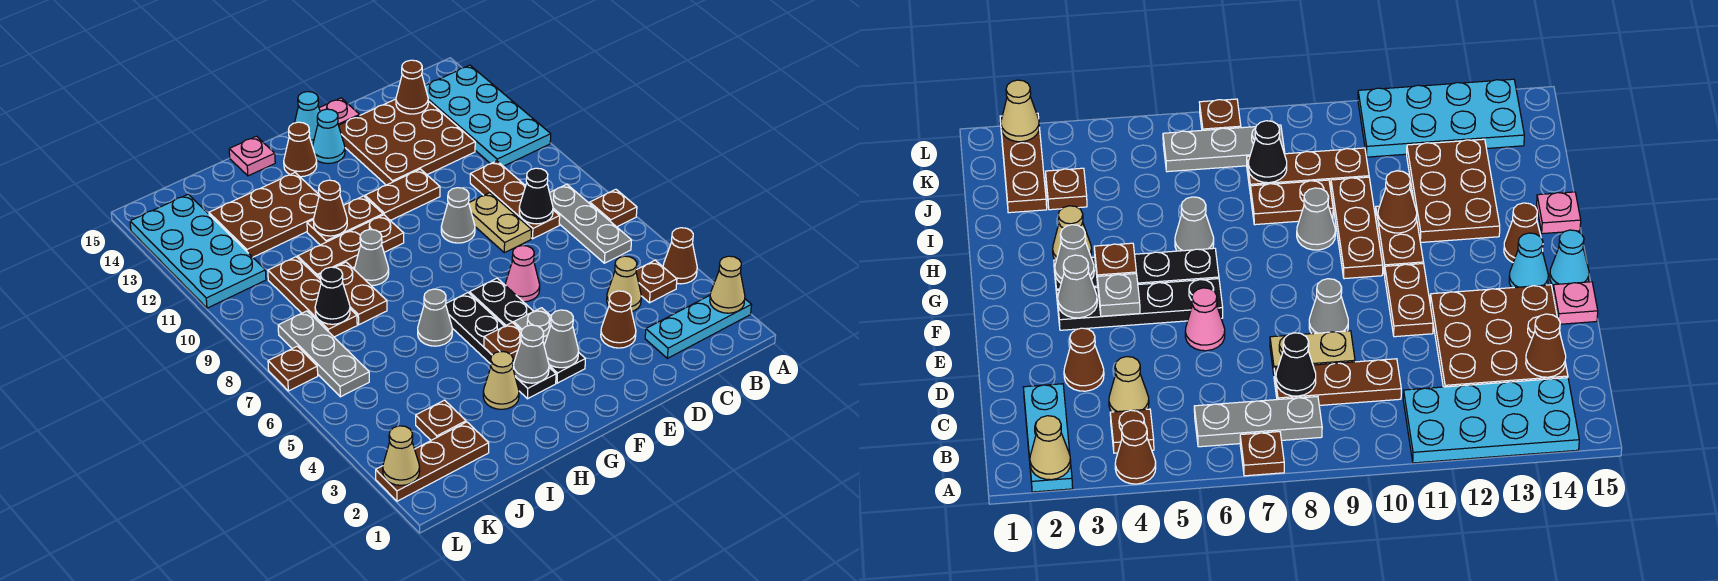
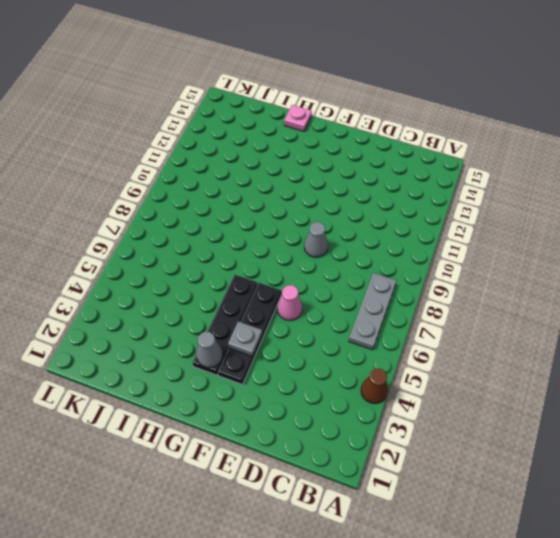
none -> cyan plate A2:C2 level 1
none -> brown plate A7 level 1
none -> cyan plate A11:B14 level 1
none -> brown plate B4 level 1

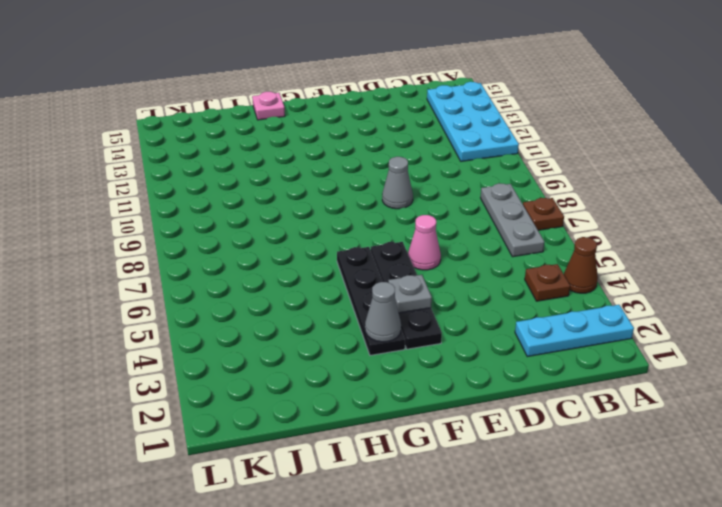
none -> tan cone C4 level 1
none -> brown plate C8:C10 level 1
none -> brown plate C12:E14 level 1
none -> brown cone D3 level 1

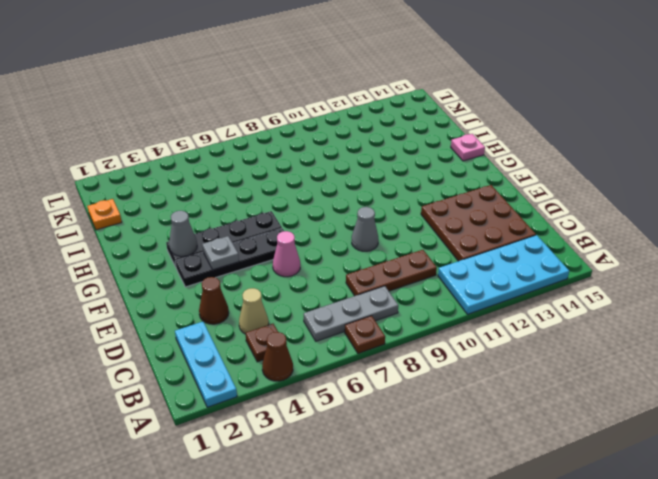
orange plate J1 level 1 -> none
none -> tan plate D8:D9 level 1
none -> brown plate E11:F11 level 1
none -> pink plate E15 level 1
none -> cyan cone F14 level 1

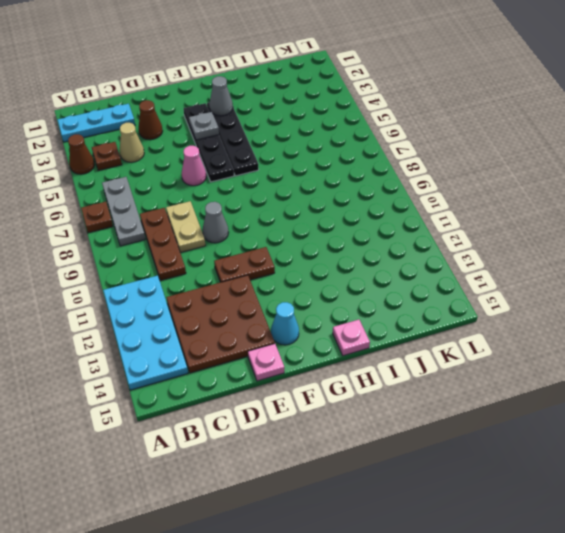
none -> cyan cone F15 level 1
none -> brown plate G10:I10 level 1
none -> brown plate G11:H11 level 1
none -> brown cone G14 level 1

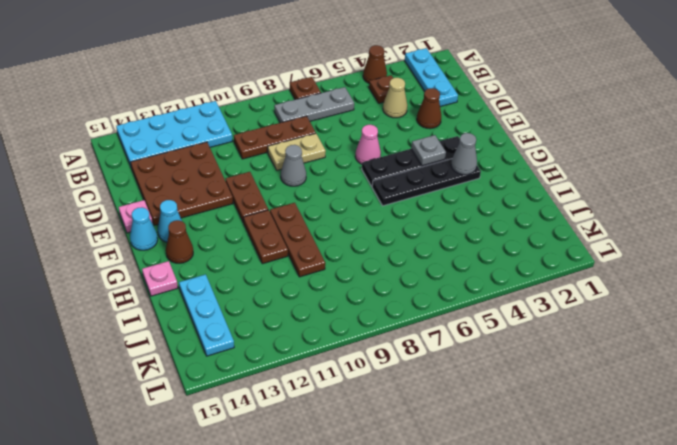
cyan plate I14:K14 level 1 -> cyan plate K11:L14 level 1
none -> tan cone H3 level 1
none -> grey cone H6 level 1
none -> grey cone H9 level 1
none -> brown plate H12:J13 level 1

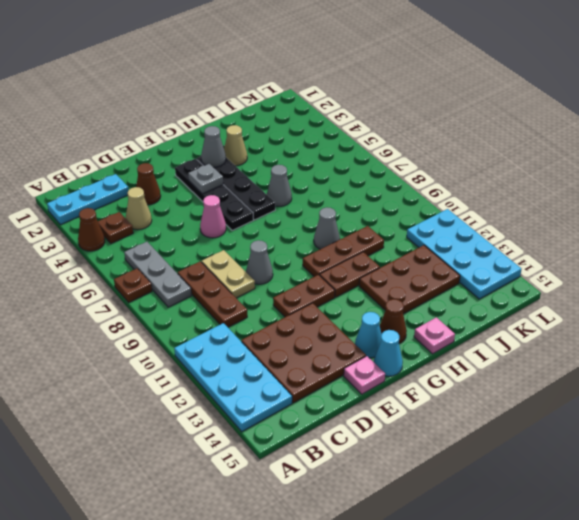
none -> brown plate I8:I9 level 1
none -> brown plate J2:L2 level 1
none -> brown plate J3 level 1
none -> brown plate J8:J10 level 1

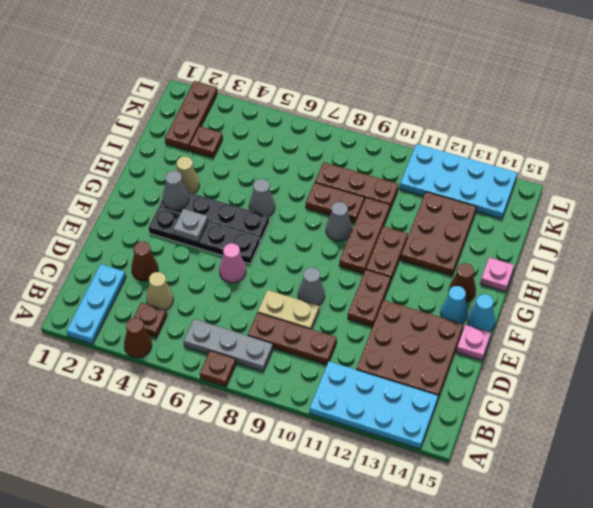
none -> grey plate K6:K8 level 1
none -> brown plate L7 level 1
none -> tan cone A2 level 2
none -> black cone C8 level 2

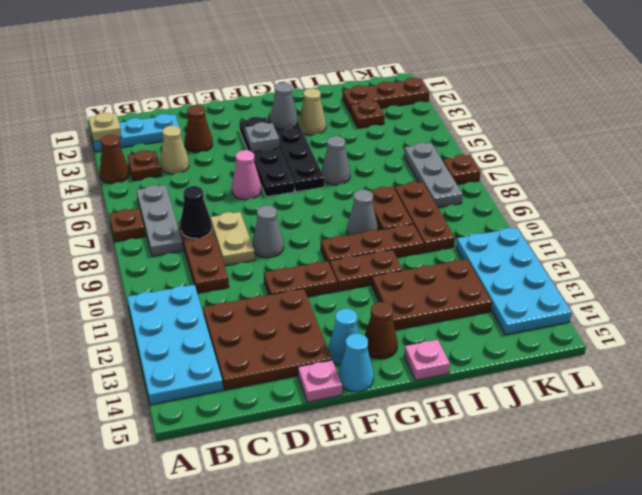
tan plate A2 level 2 -> tan cone A2 level 2
none -> brown cone C14 level 2
none -> grey cone F3 level 2
none -> brown plate G4 level 2
none -> brown cone H11 level 2

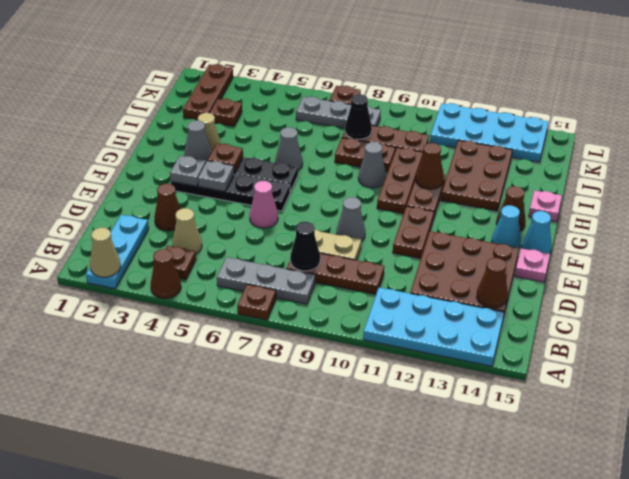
grey plate F3 level 2 -> grey cone F3 level 2
none -> tan cone L2 level 2

